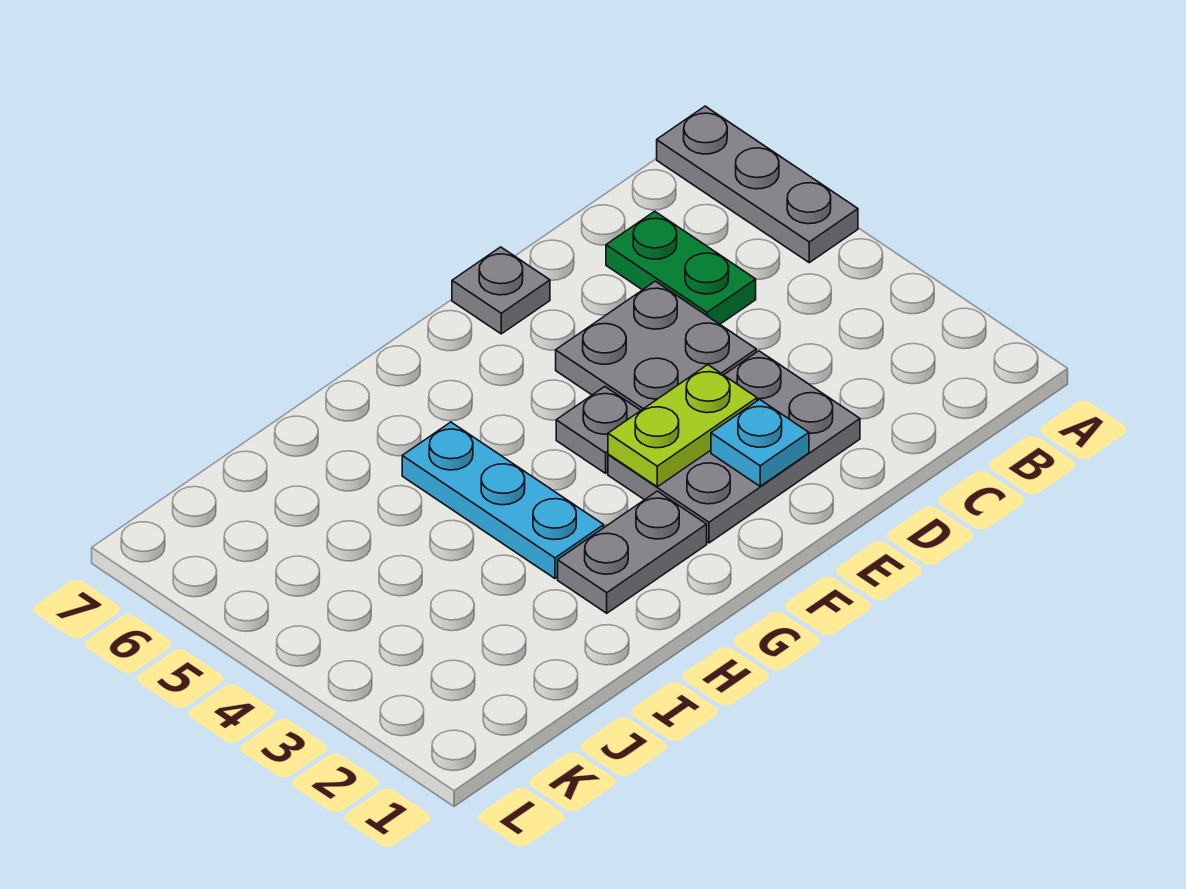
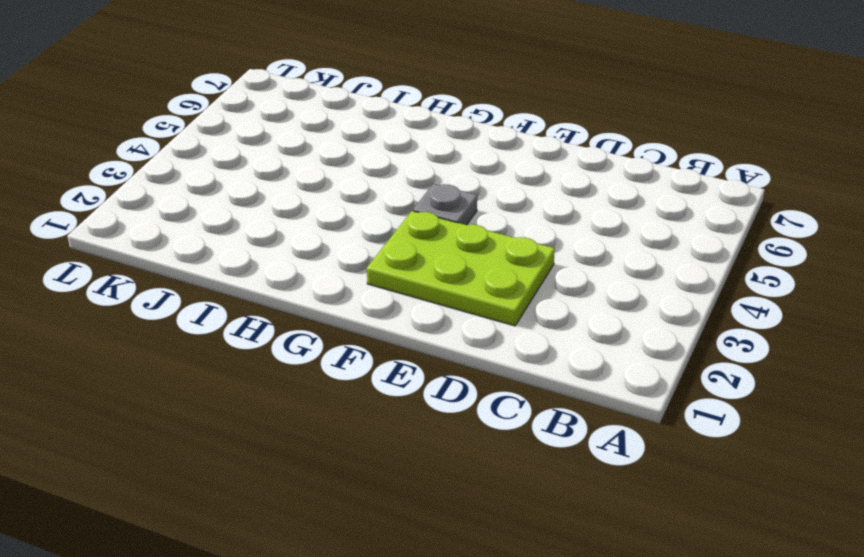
lime plate D2:F3 level 1 -> grey plate D2:F3 level 1
none -> grey plate A5:A7 level 1
none -> green plate C5:C6 level 1

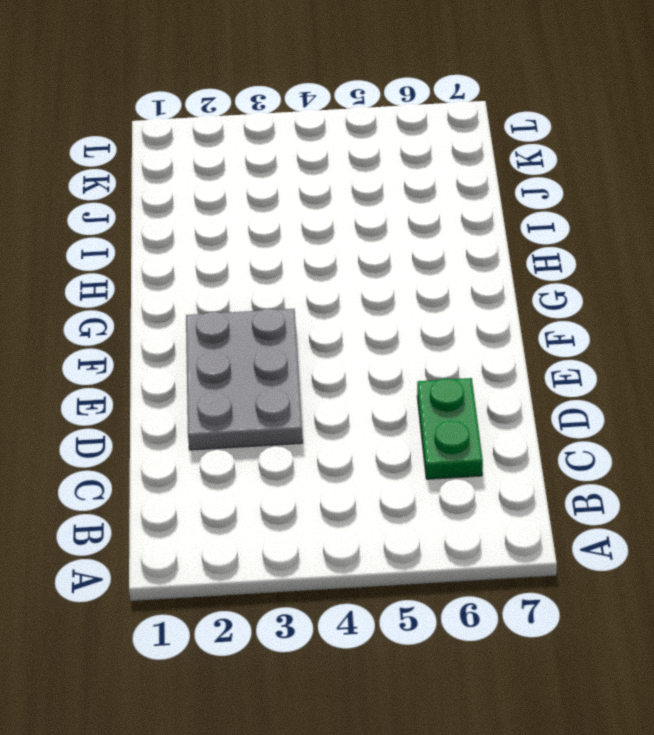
green plate C6:D6 level 1 -> green plate C5:C6 level 1
none -> grey plate A5:A7 level 1
none -> grey plate D4:E5 level 1

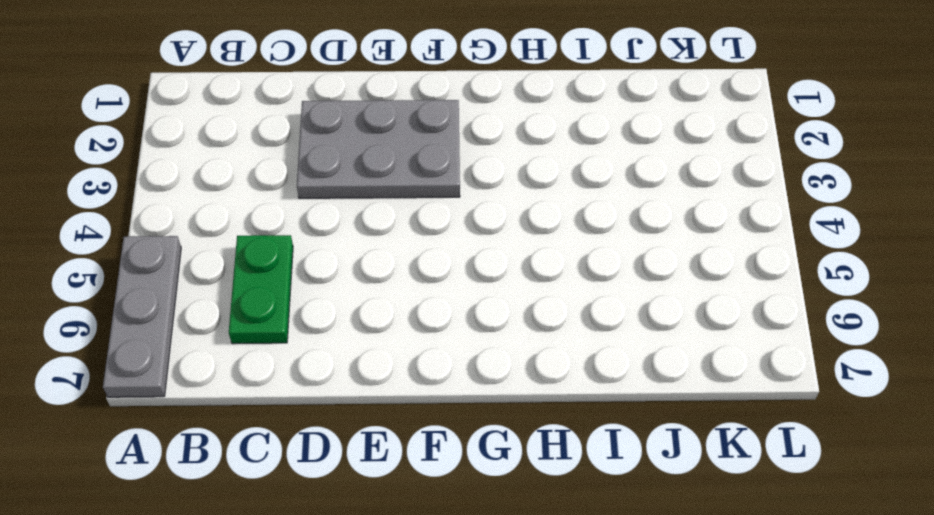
none -> grey plate D4:E5 level 1
none -> grey plate E7 level 1

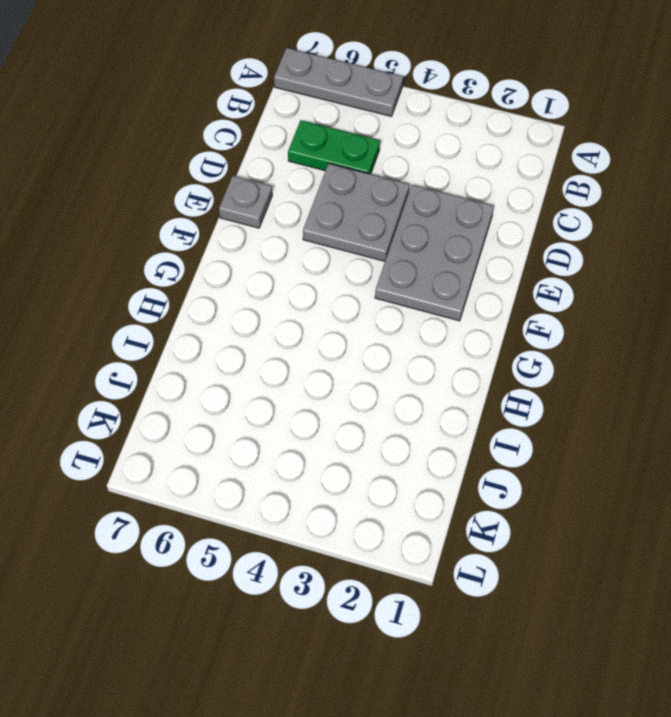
none -> grey plate F4 level 1
none -> grey plate G2:H2 level 1

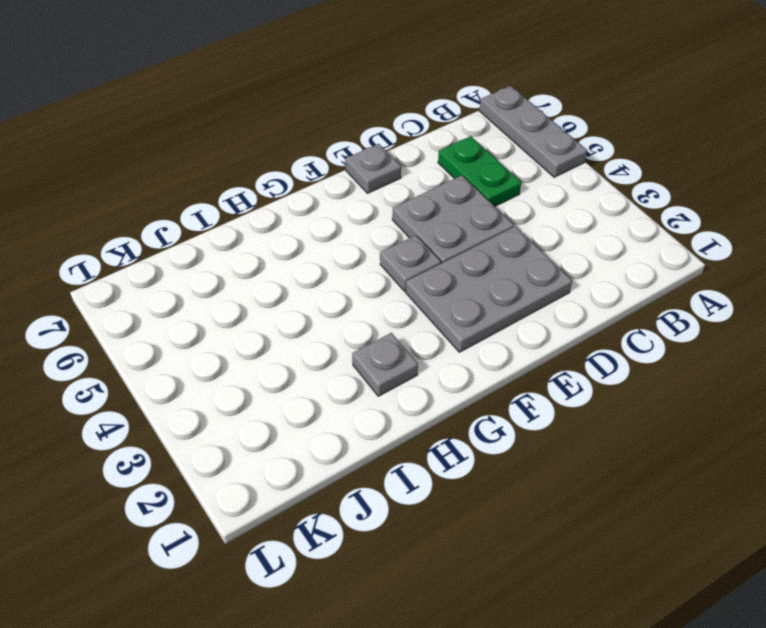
grey plate H2 level 1 -> grey plate G2:H2 level 1
none -> cyan plate H3:H5 level 1
none -> cyan plate E2 level 2

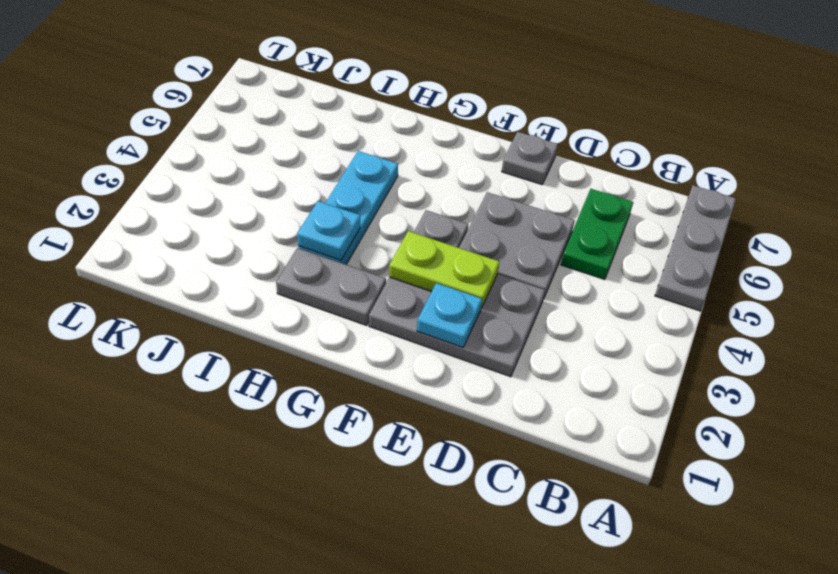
cyan plate H3 level 2 -> none

